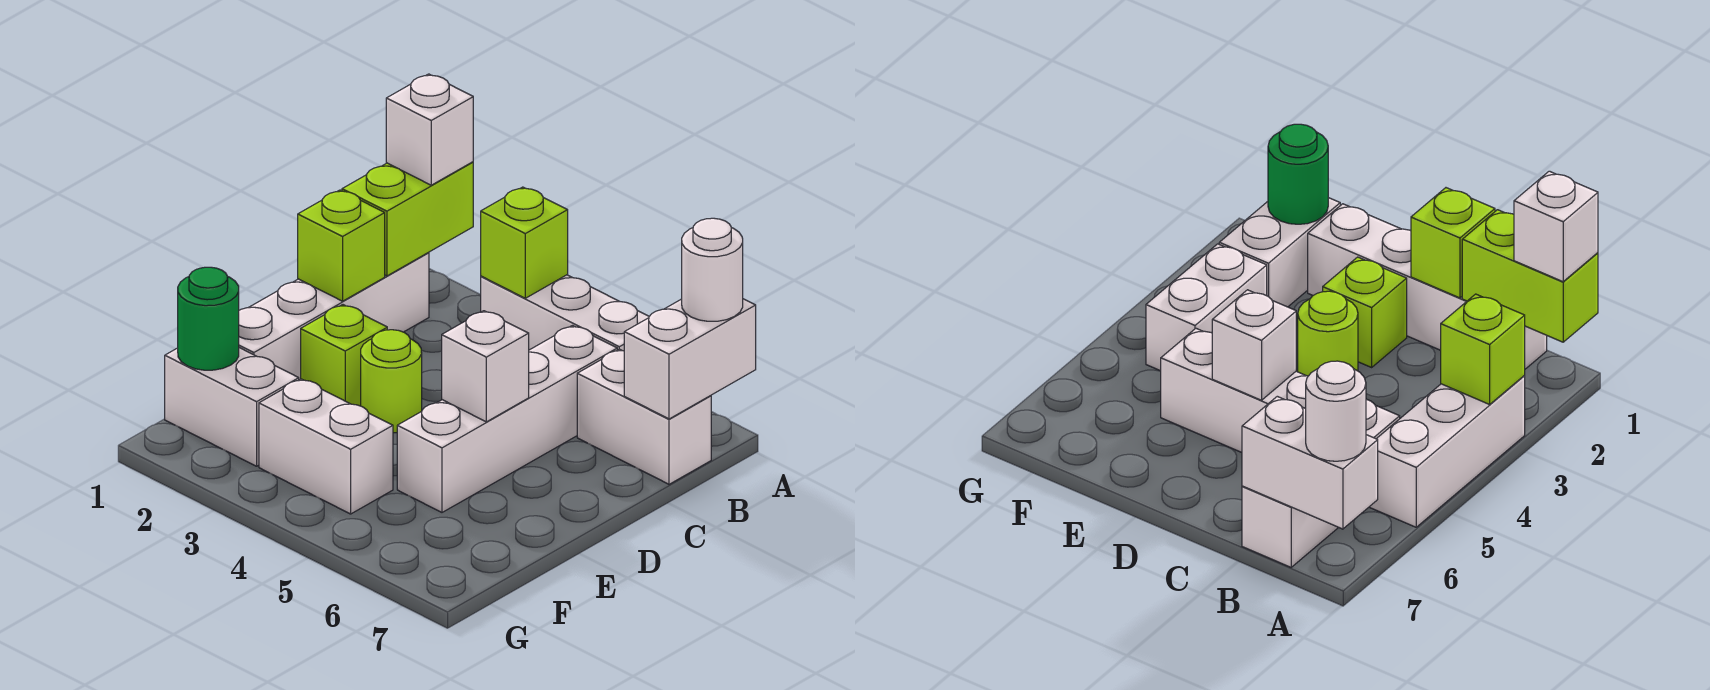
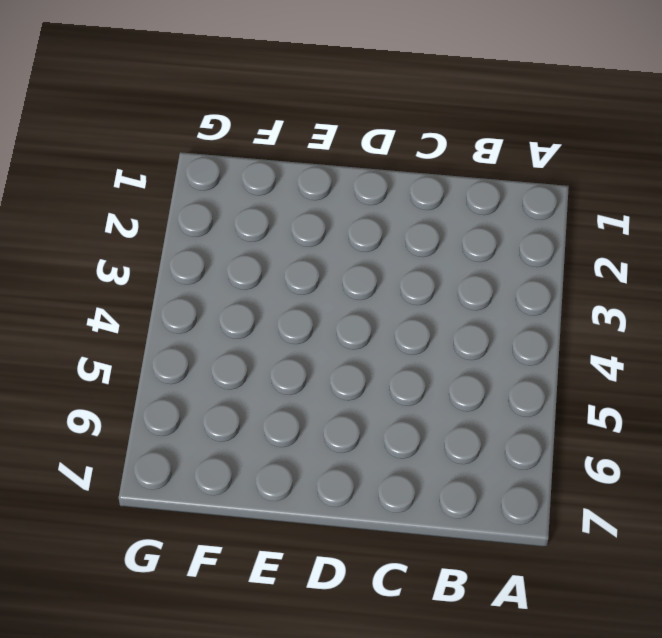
none -> white brick A3:A5 level 1
none -> white brick B1:E1 level 1
none -> white brick B5:E5 level 1

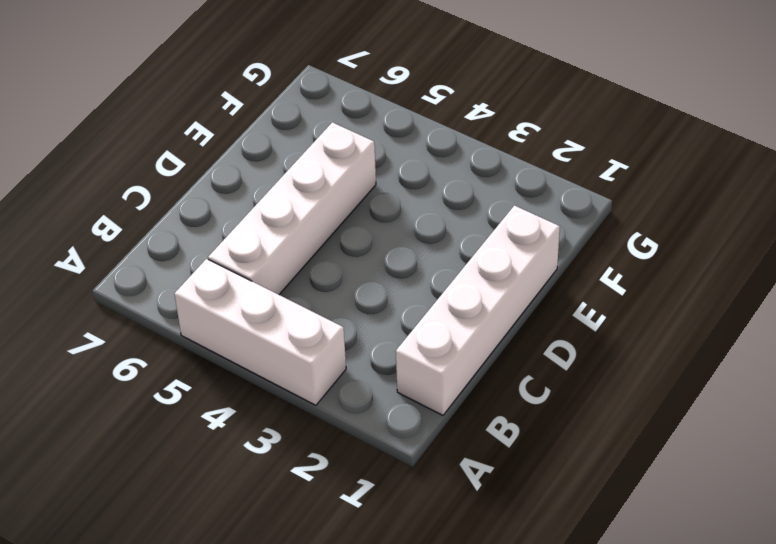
none -> white brick B6:B7 level 1
none -> lime brick D2 level 1
none -> lime round brick D3 level 1

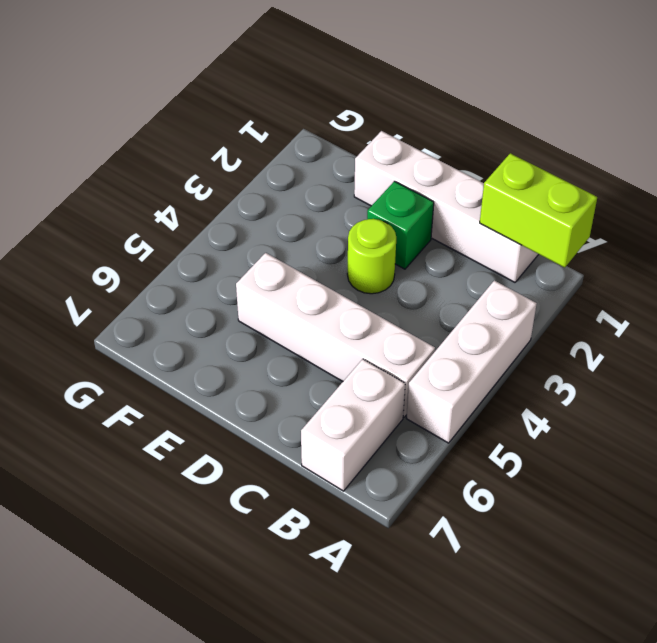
green brick D2 level 1 -> lime brick D2 level 1
none -> white brick F1:F2 level 1
none -> white brick F3:F4 level 1
none -> lime brick A3 level 2

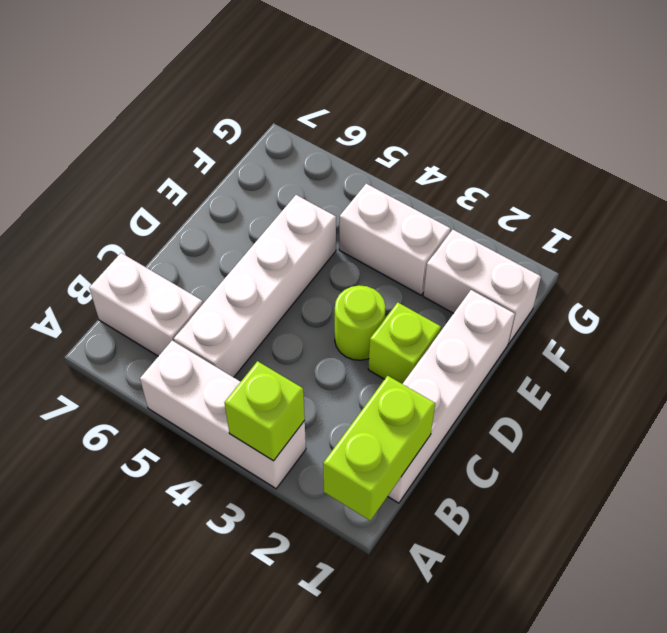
none -> white brick A7:B7 level 2
none -> lime brick C1 level 2
none -> white brick D5 level 2

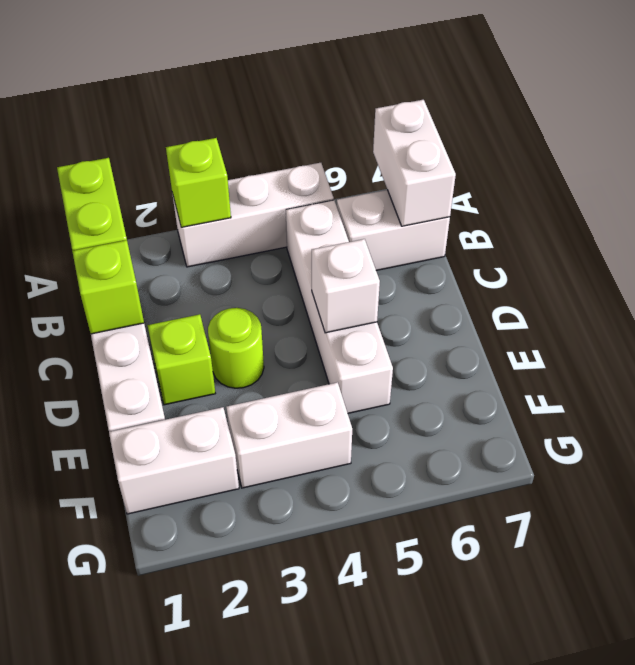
none -> green round brick F1 level 2
none -> white brick A1 level 3
none -> white round brick A7 level 3

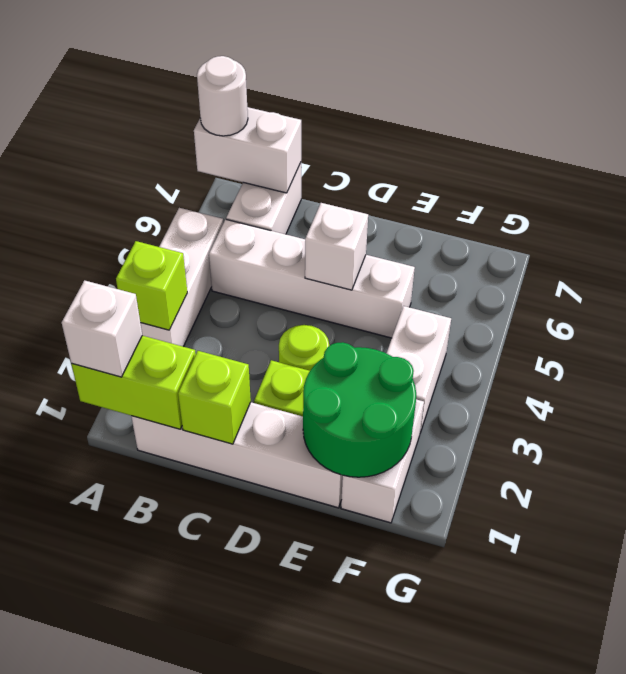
green round brick E1:F2 level 2 -> green round brick F1 level 2

